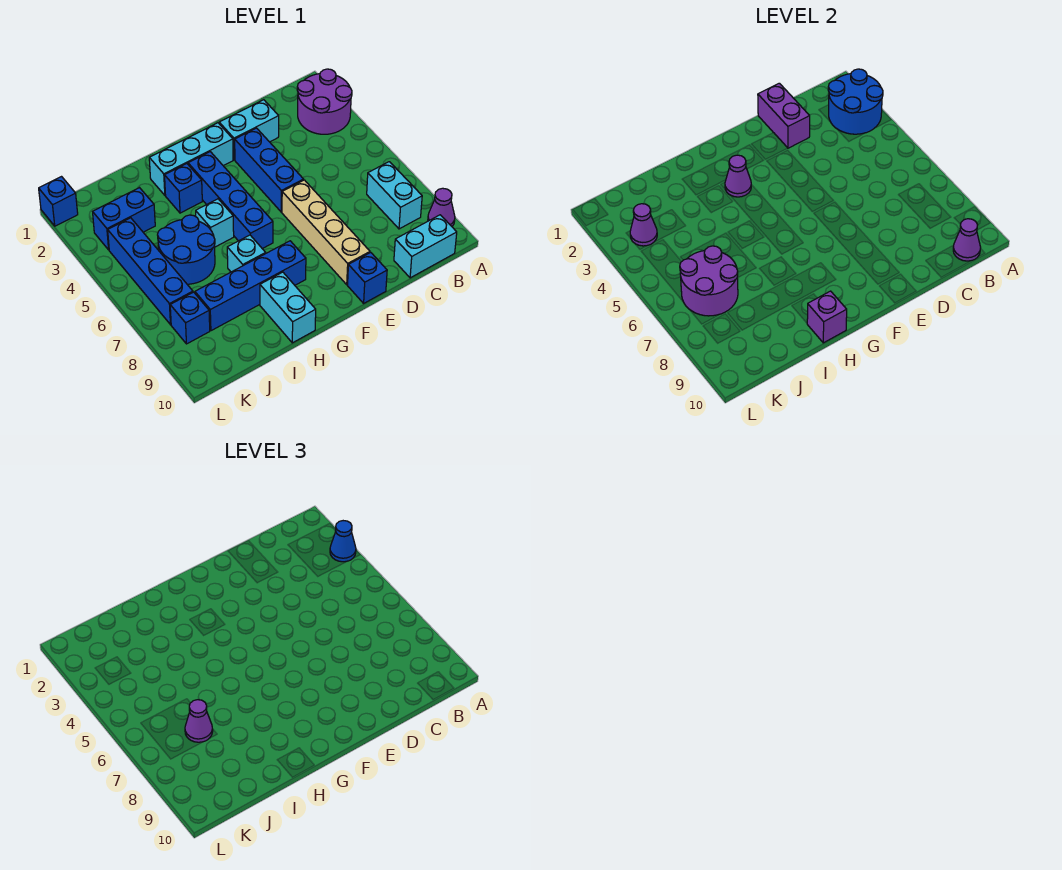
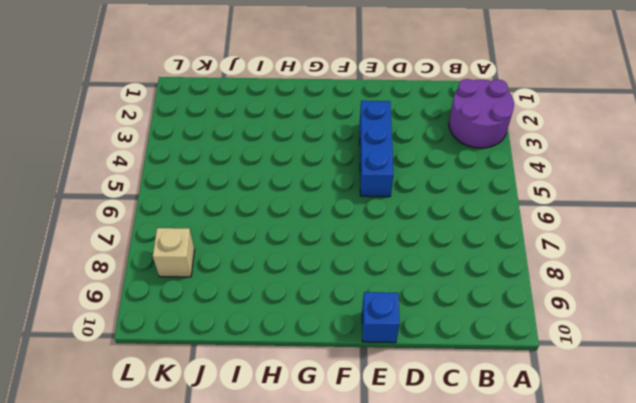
tan brick K8 level 1 -> blue brick K8 level 1
none -> purple cone A9 level 1
none -> cyan brick B7:B8 level 1
none -> cyan brick B10:C10 level 1

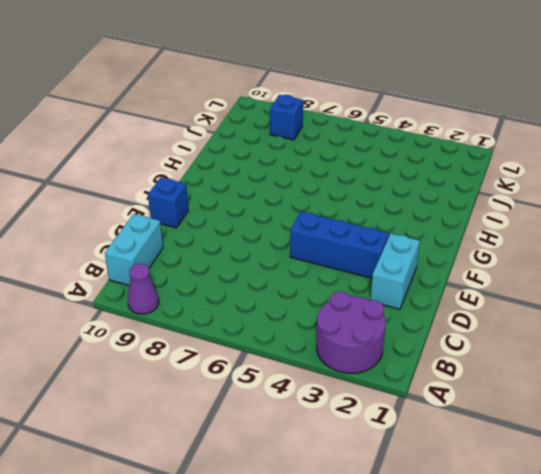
none -> cyan brick B7:B8 level 1
none -> tan brick E6:E9 level 1
none -> cyan brick F2:H2 level 1

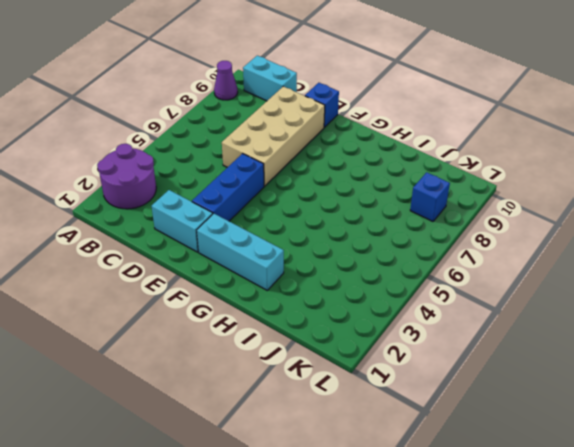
tan brick D6:E9 level 1 -> tan brick E6:E9 level 1
none -> cyan brick B7:B8 level 1
none -> blue brick G3:G6 level 1
none -> blue brick G8:J8 level 1

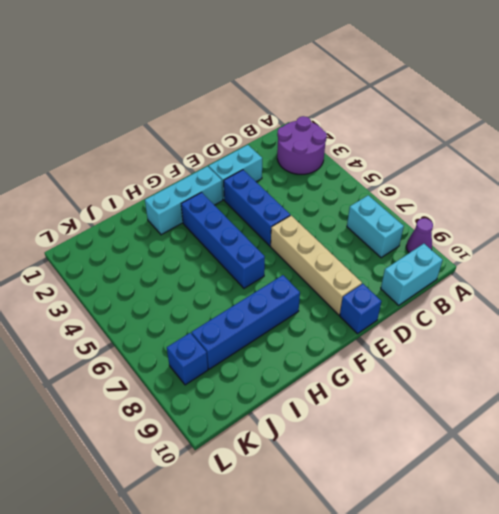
none -> blue brick H3 level 1
none -> cyan brick H5 level 1
none -> cyan brick H7 level 1

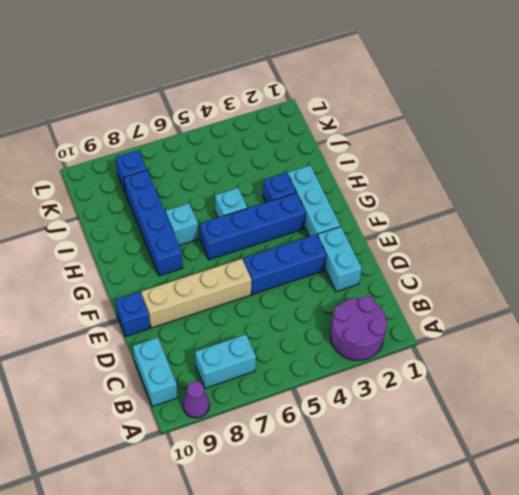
none -> cyan brick H9:H10 level 1
none -> blue round brick I5:J6 level 1
none -> blue brick J3:K3 level 1

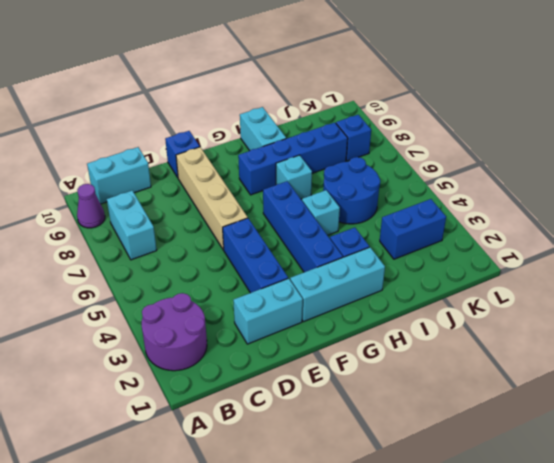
none -> blue brick K4:K7 level 1
none -> blue brick L1 level 1
none -> blue round brick A2:B3 level 2

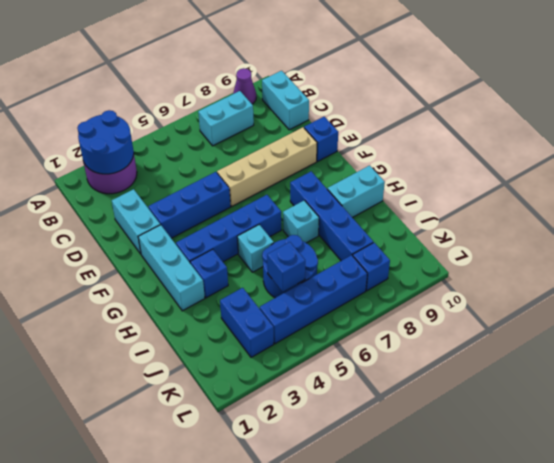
blue brick J5 level 2 -> blue brick L1 level 1
none -> purple cone B10 level 2
none -> purple brick D1:D2 level 2
none -> purple cone G3 level 2

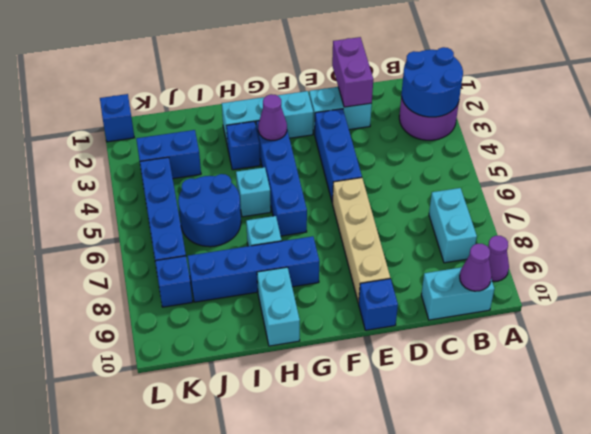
none -> purple brick H10 level 2
none -> purple round brick J6:K7 level 2
none -> purple cone K3 level 2

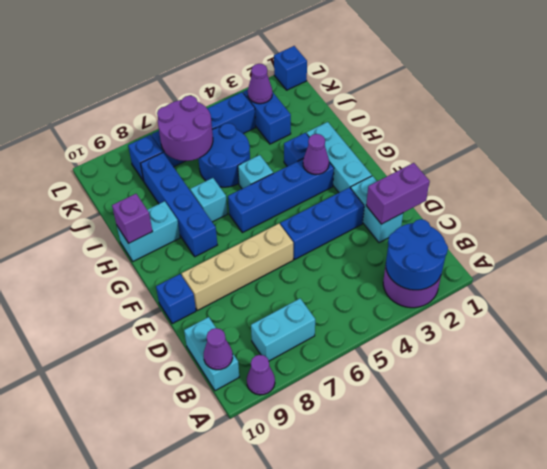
none -> blue cone A3 level 3
none -> purple cone J7 level 3

